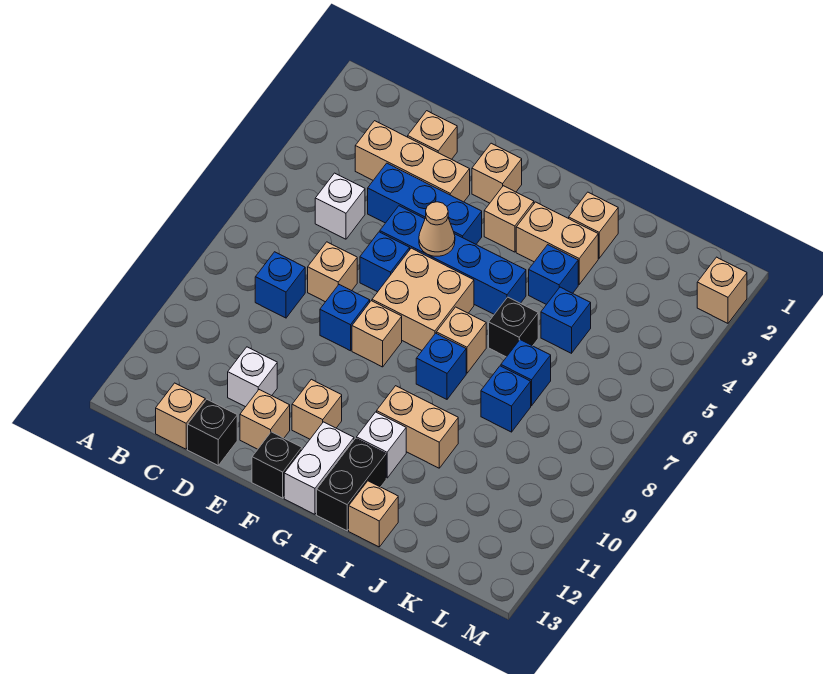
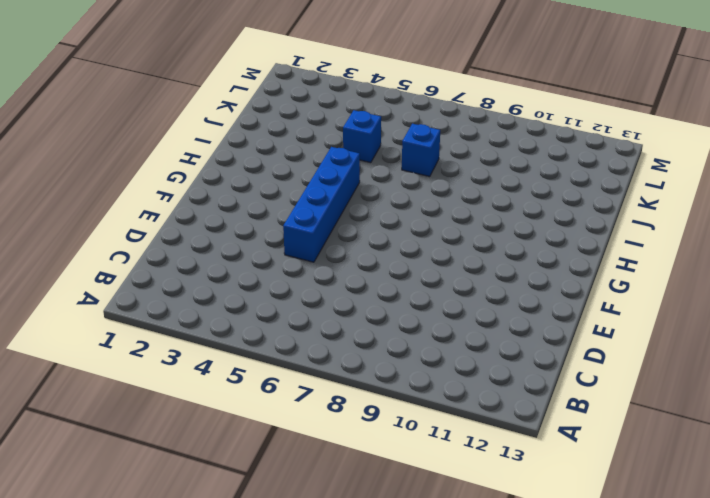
none -> tan brick C3:E3 level 1
none -> white brick C5 level 1
none -> blue brick C8 level 1
none -> tan brick C13 level 1

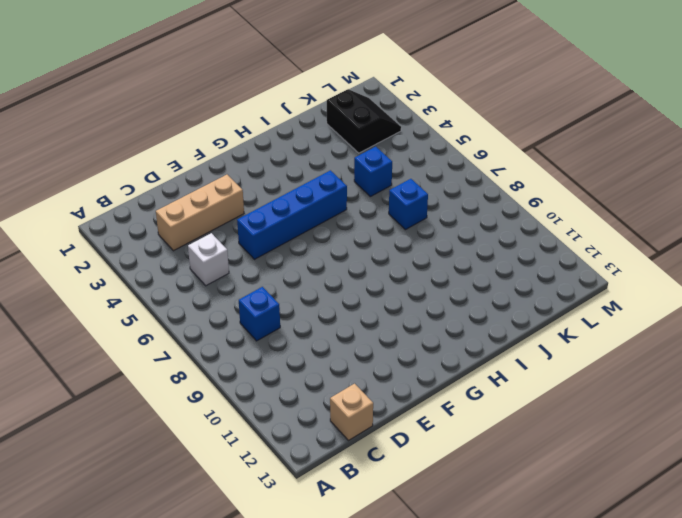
black slope K2:L3 level 1 top K -> none
none -> tan brick D2 level 1
none -> blue brick D4:F4 level 1
none -> tan brick D7 level 1
none -> white brick D11 level 1

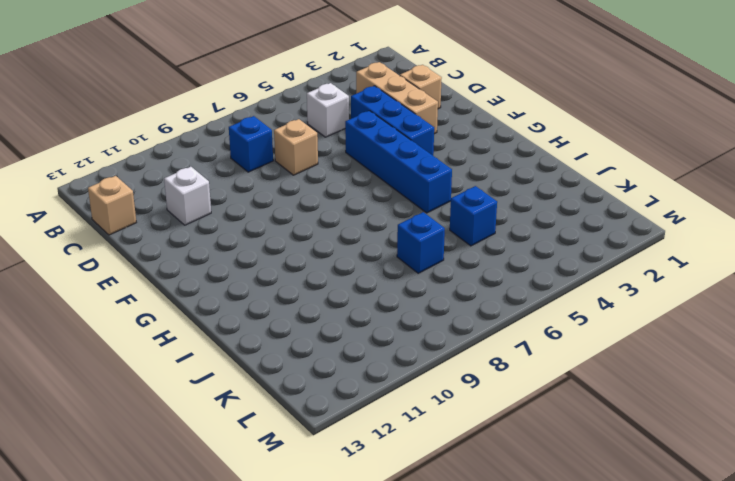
none -> black brick D13 level 1
none -> blue brick E6 level 1
none -> blue brick E8 level 1
none -> tan brick E12 level 1

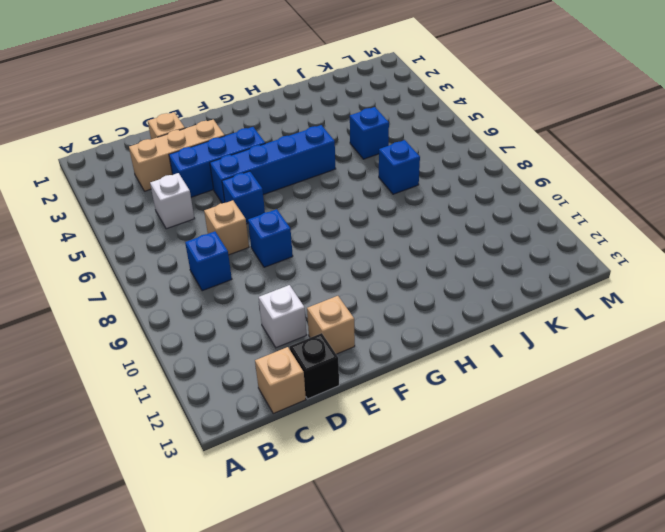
none -> tan brick F2 level 1
none -> tan brick F6:G7 level 1
none -> tan brick F8 level 1
none -> tan brick F11 level 1

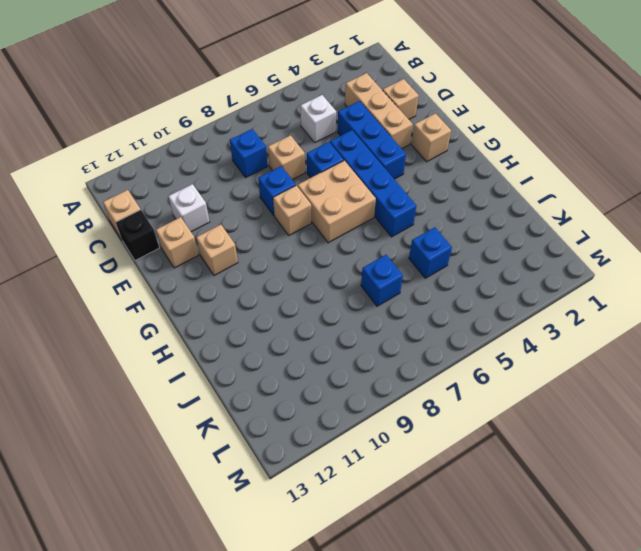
none -> black brick F13 level 1
none -> tan brick G3 level 1
none -> white brick G12:G13 level 1
none -> tan brick H3:I3 level 1

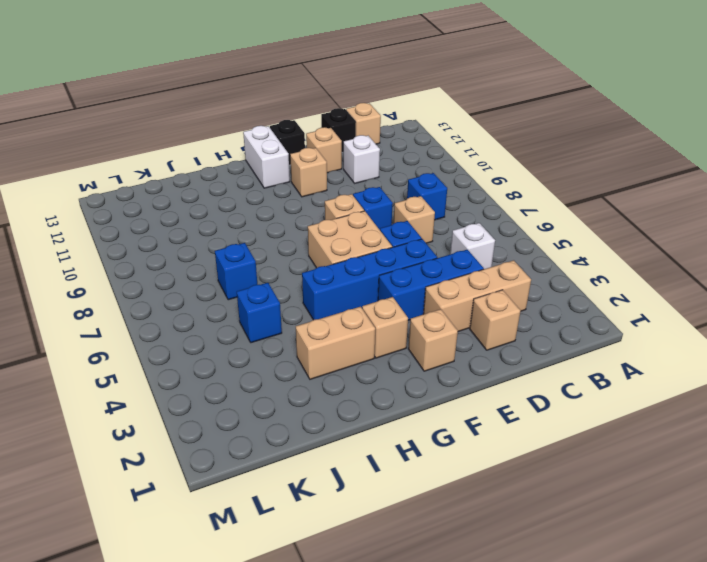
none -> tan brick H7 level 1
none -> blue brick H8 level 1
none -> tan brick H10:I10 level 1
none -> white brick H11 level 1

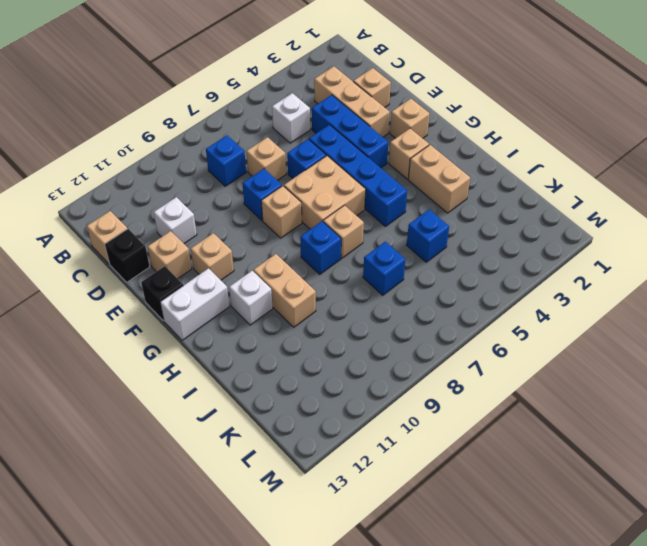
none -> black brick H12:H13 level 1
none -> tan brick I2 level 1
none -> blue brick I4 level 1
none -> black brick I6 level 1

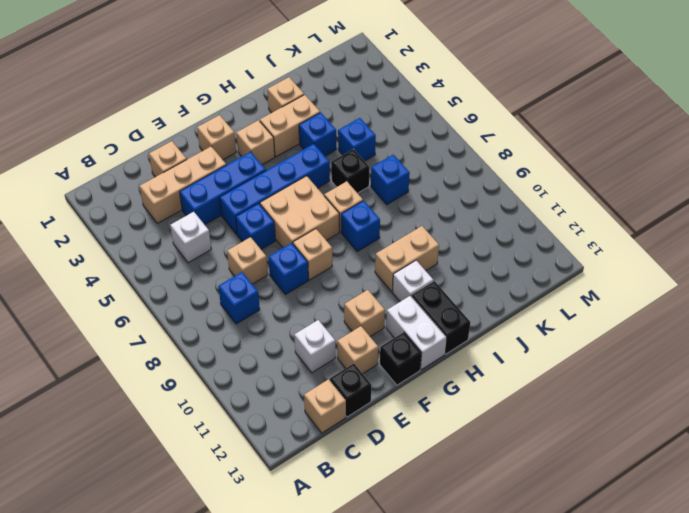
none -> tan brick I13 level 1
none -> blue brick J8 level 1
none -> tan brick M2 level 1
none -> tan cone F5 level 2

